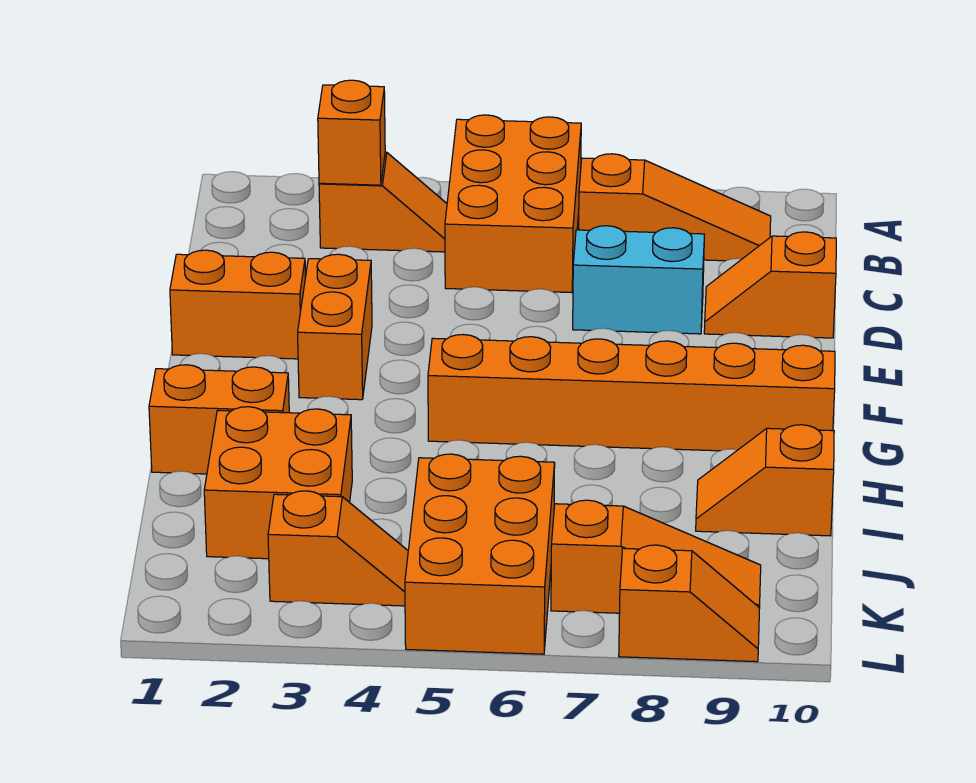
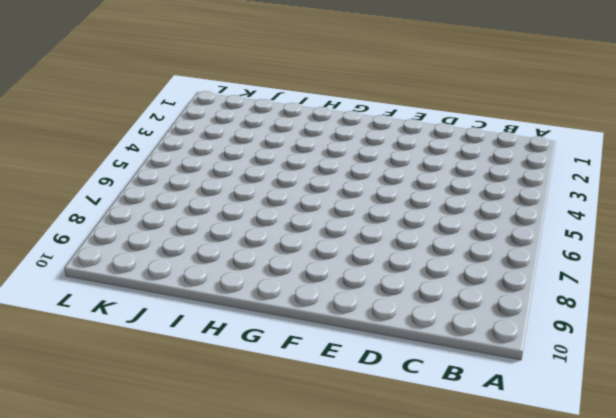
none -> orange brick A5:C6 level 1
none -> orange slope B3:B4 level 1 top 3
none -> orange slope B7:B9 level 1 top 7

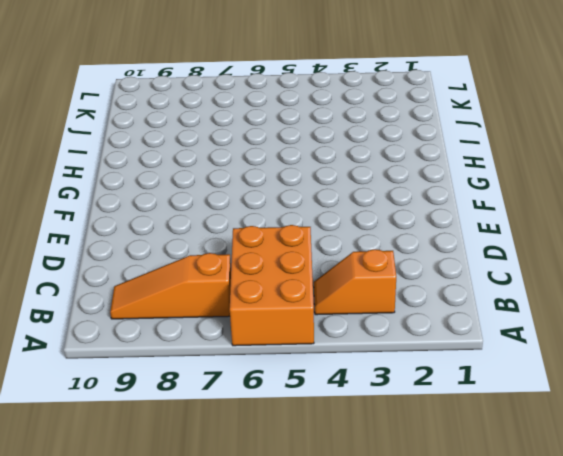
none -> cyan brick D7:D8 level 1
none -> orange slope D9:D10 level 1 top 10
none -> orange brick E1:E2 level 1

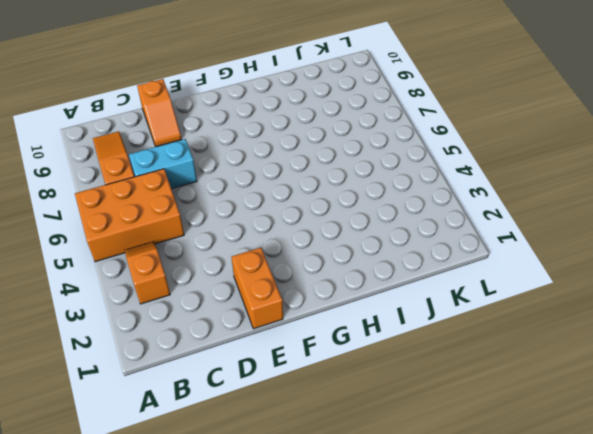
cyan brick C7:D7 level 1 -> cyan brick D7:D8 level 1
none -> orange brick E3:F3 level 1
none -> orange brick G5:G10 level 1
none -> orange brick H1:H2 level 1

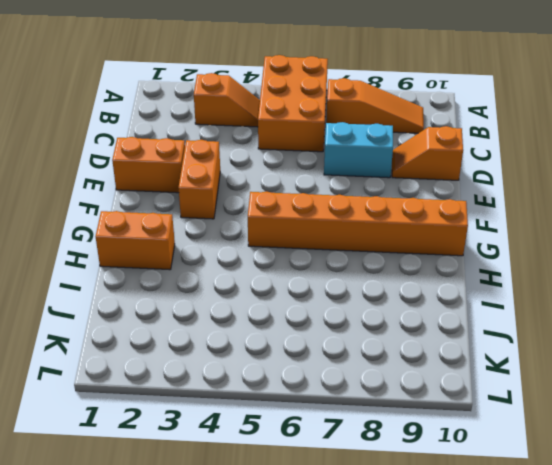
none -> orange brick I2:J3 level 1
none -> orange slope I9:I10 level 1 top 10
none -> orange brick J5:L6 level 1

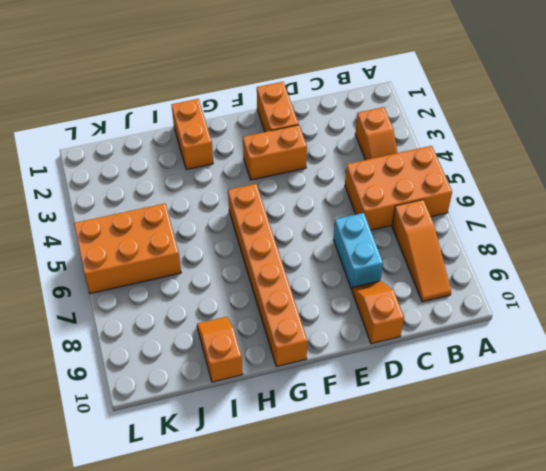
none -> orange brick I2:J3 level 1
none -> orange slope K3:K4 level 1 top 3
none -> orange slope K7:K9 level 1 top 7

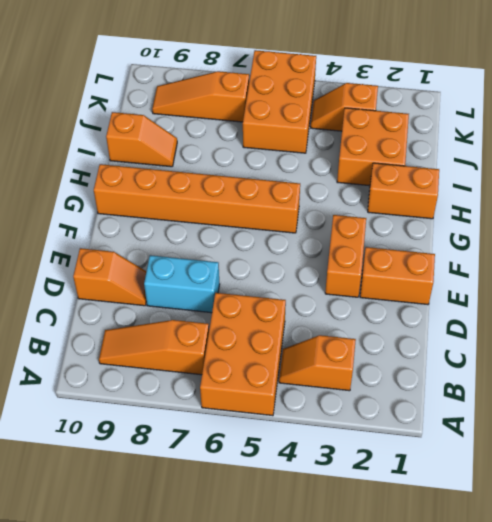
none -> orange slope L8:L9 level 1 top 8
none -> orange brick B3 level 2

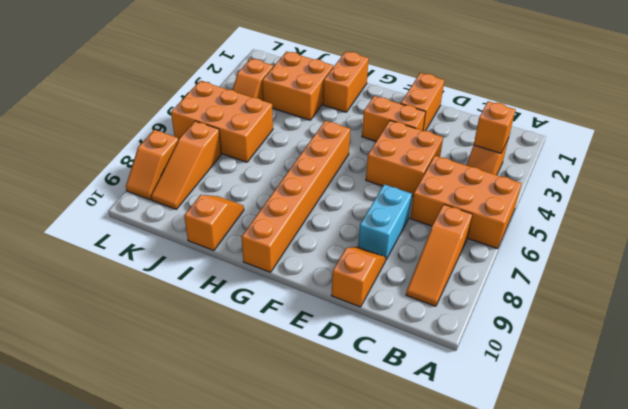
orange brick D4:E5 level 1 -> none

